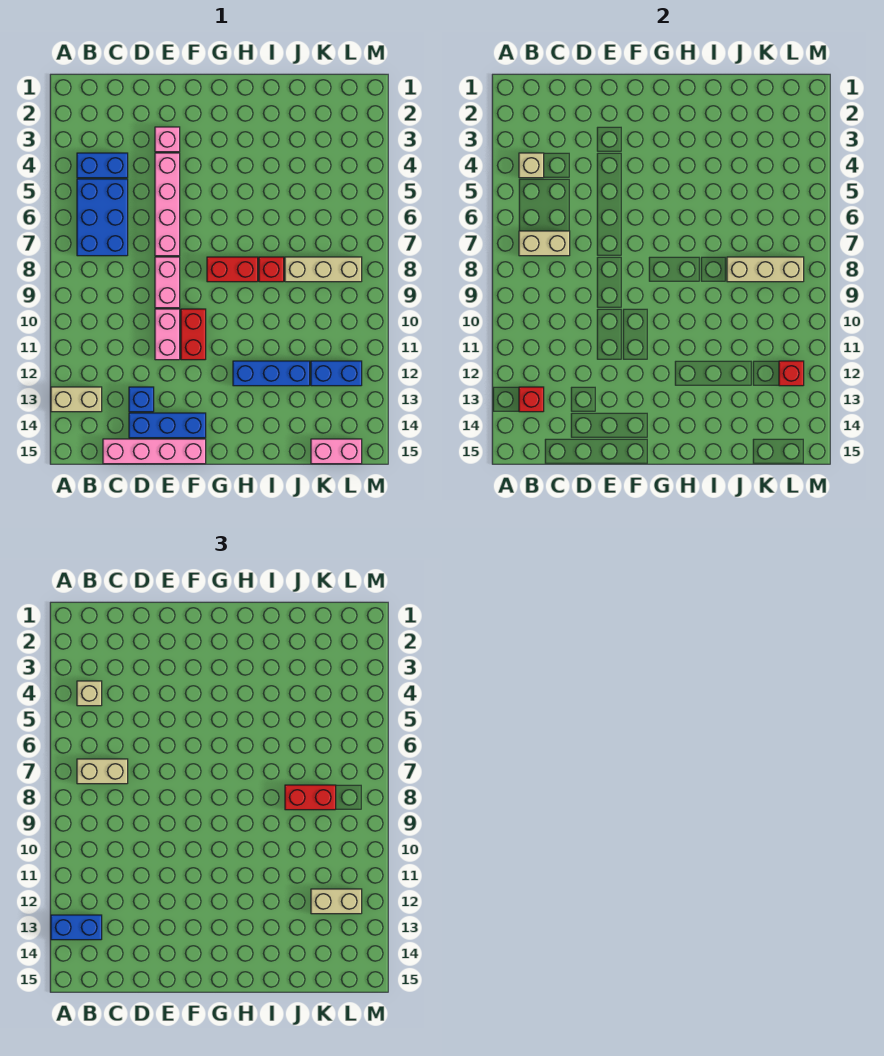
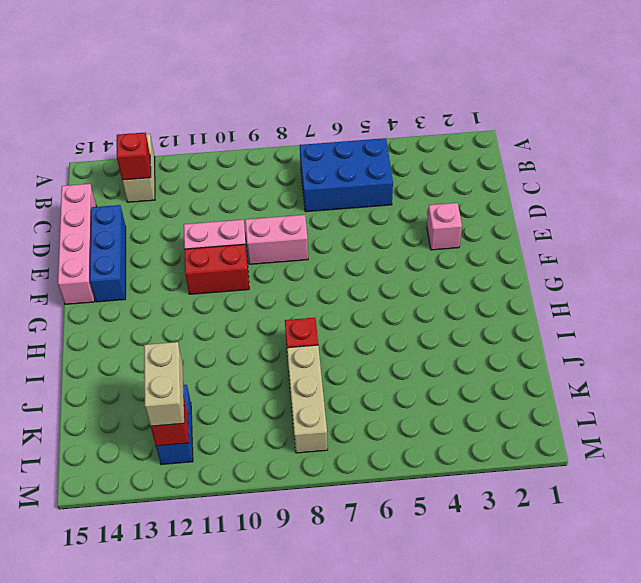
none -> blue brick B4:C4 level 1
none -> blue brick D13 level 1
none -> pink brick E4:E7 level 1

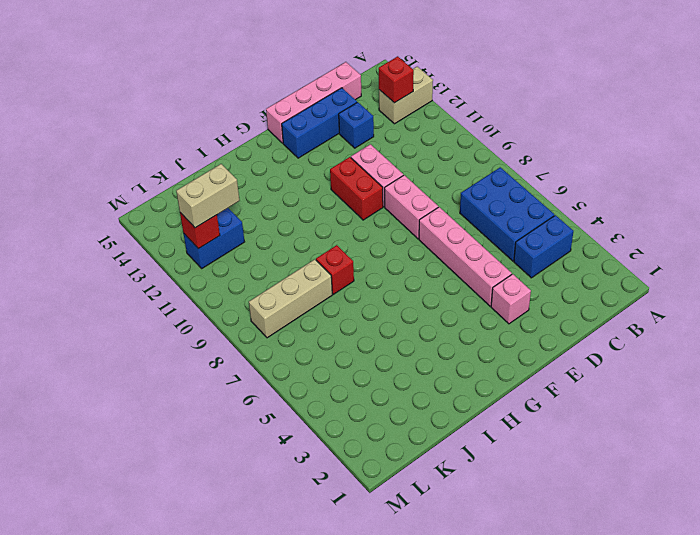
none -> red brick G8:H8 level 1
none -> blue brick H12:J12 level 1
none -> pink brick K15:L15 level 1

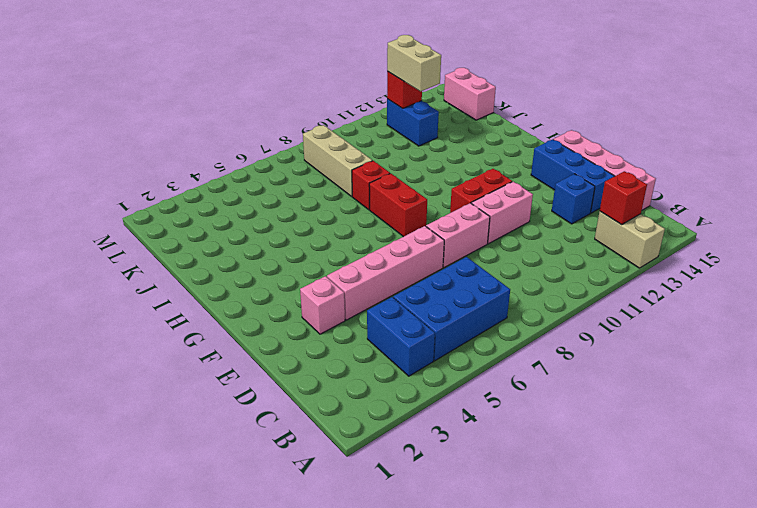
none -> blue brick H12:J12 level 1
none -> tan brick B4 level 2
none -> tan brick B7:C7 level 2

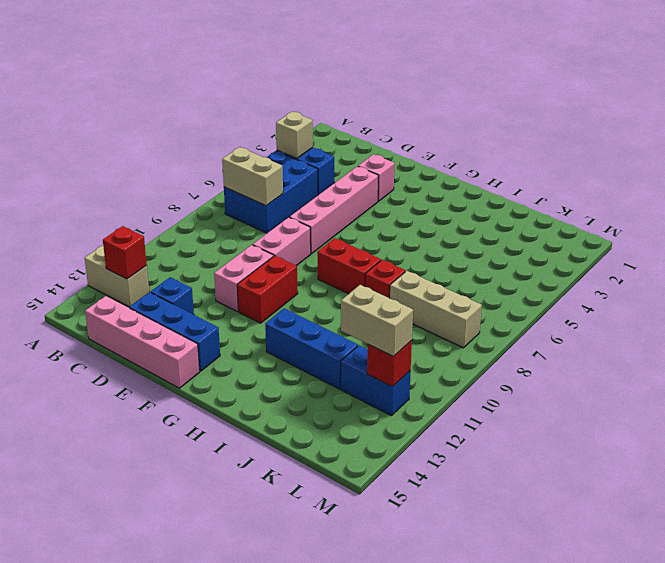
none -> pink brick K15:L15 level 1
none -> tan brick J8:L8 level 2
none -> blue brick A13:B13 level 3

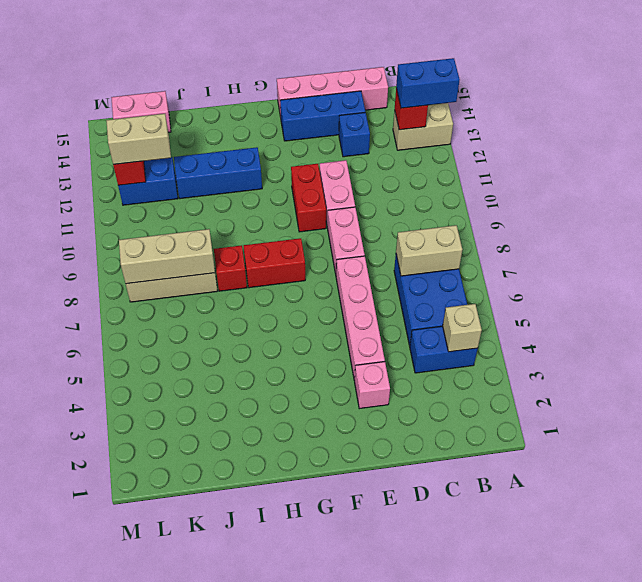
none -> tan brick B4 level 3
none -> tan brick B7:C7 level 3
none -> red brick J8:K8 level 3

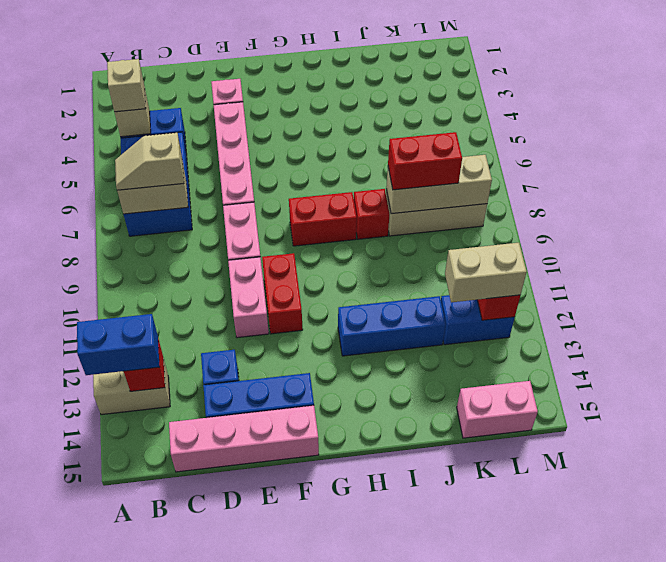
tan slope B7:C7 level 3 top C -> tan brick B7:C7 level 3

